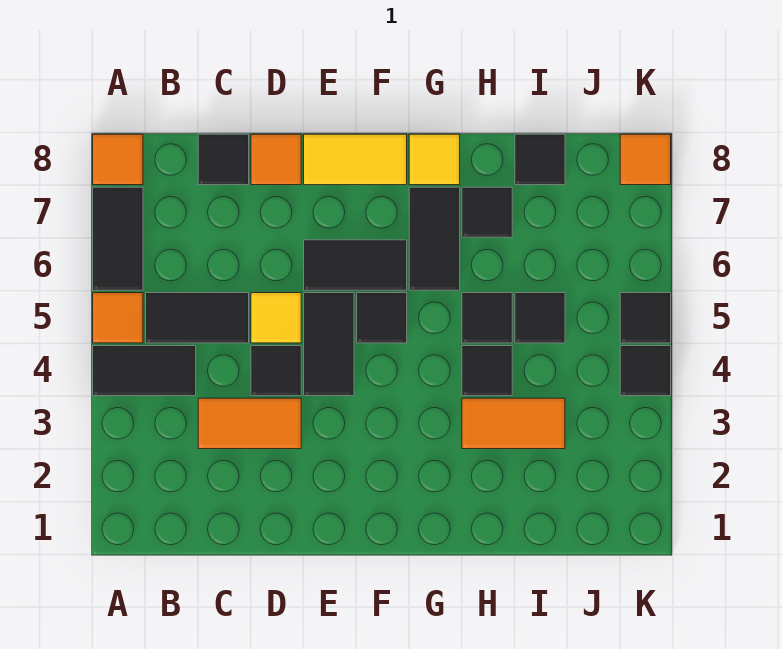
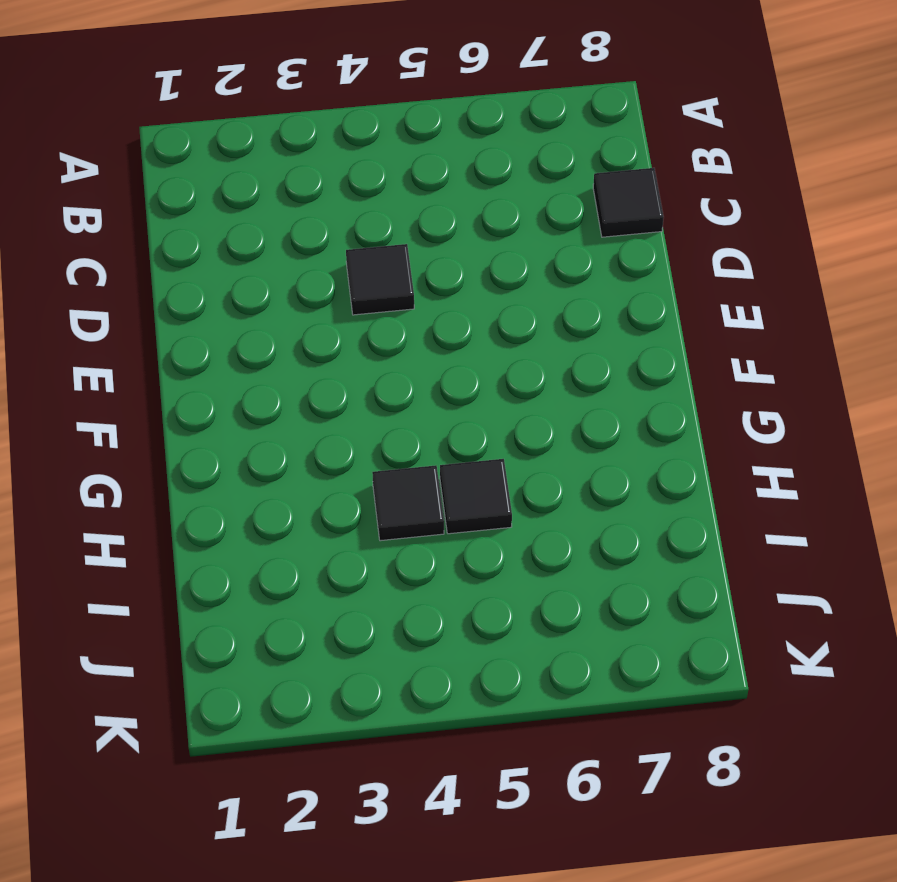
none -> black tile A4:B4 level 1
none -> orange tile A5 level 1
none -> black tile A6:A7 level 1

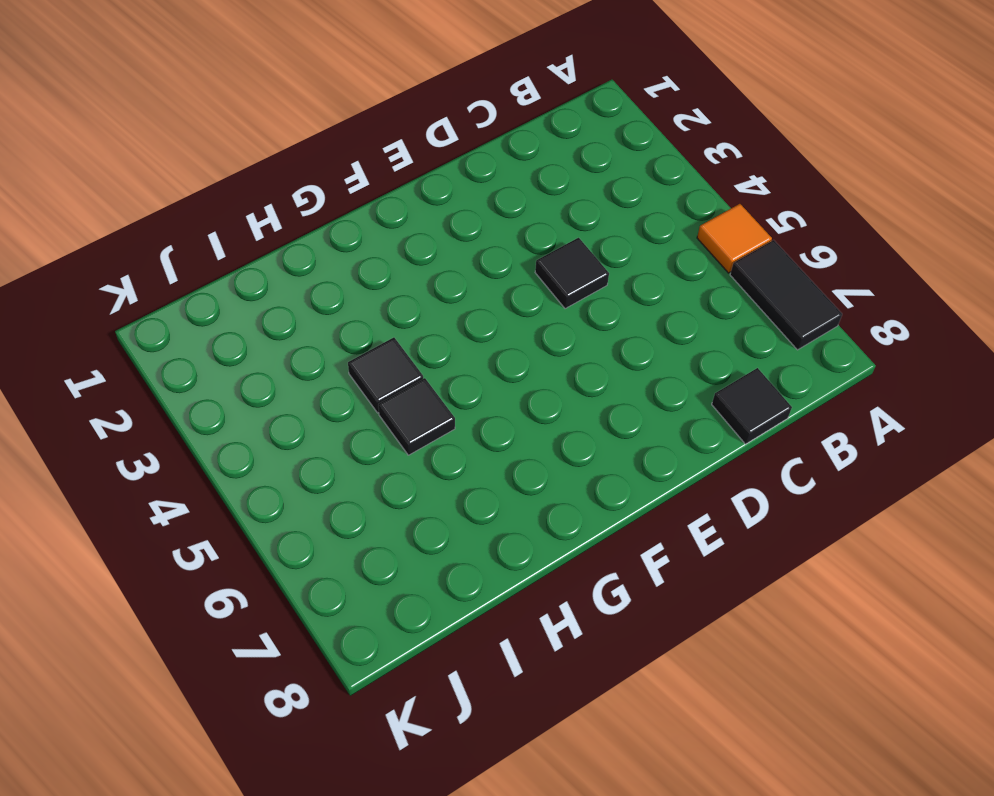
none -> black tile A4:B4 level 1
none -> orange tile A8 level 1
none -> black tile B5:C5 level 1

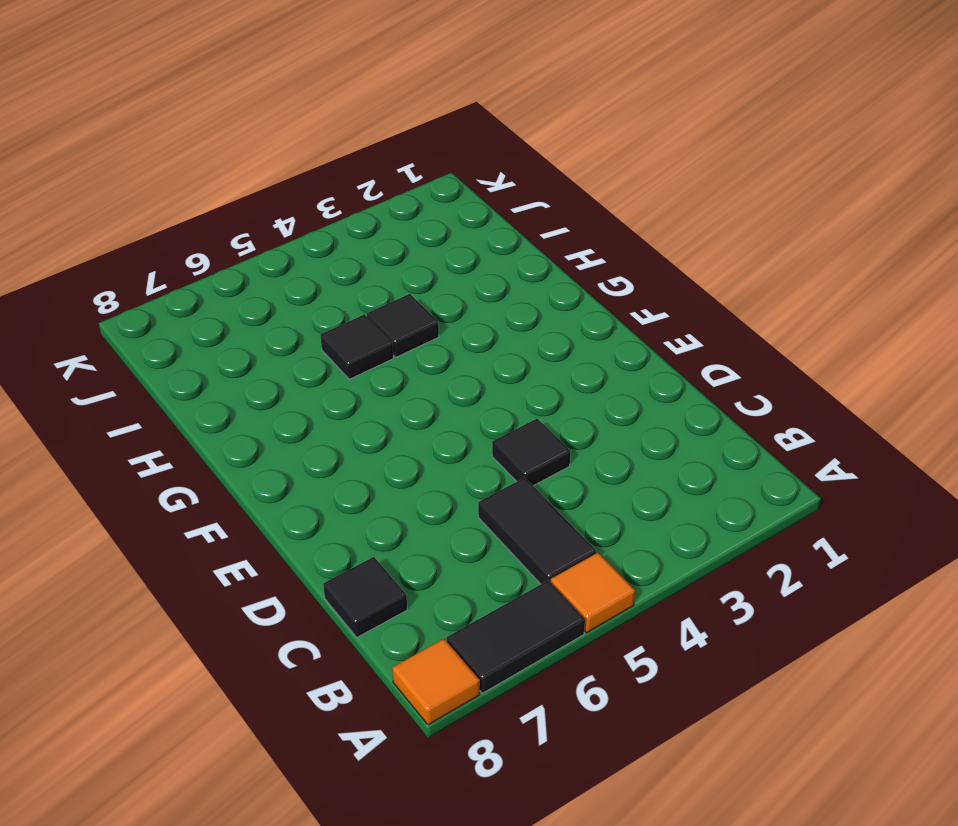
none -> black tile A4:B4 level 1
none -> orange tile C3:D3 level 1
none -> yellow tile D5 level 1

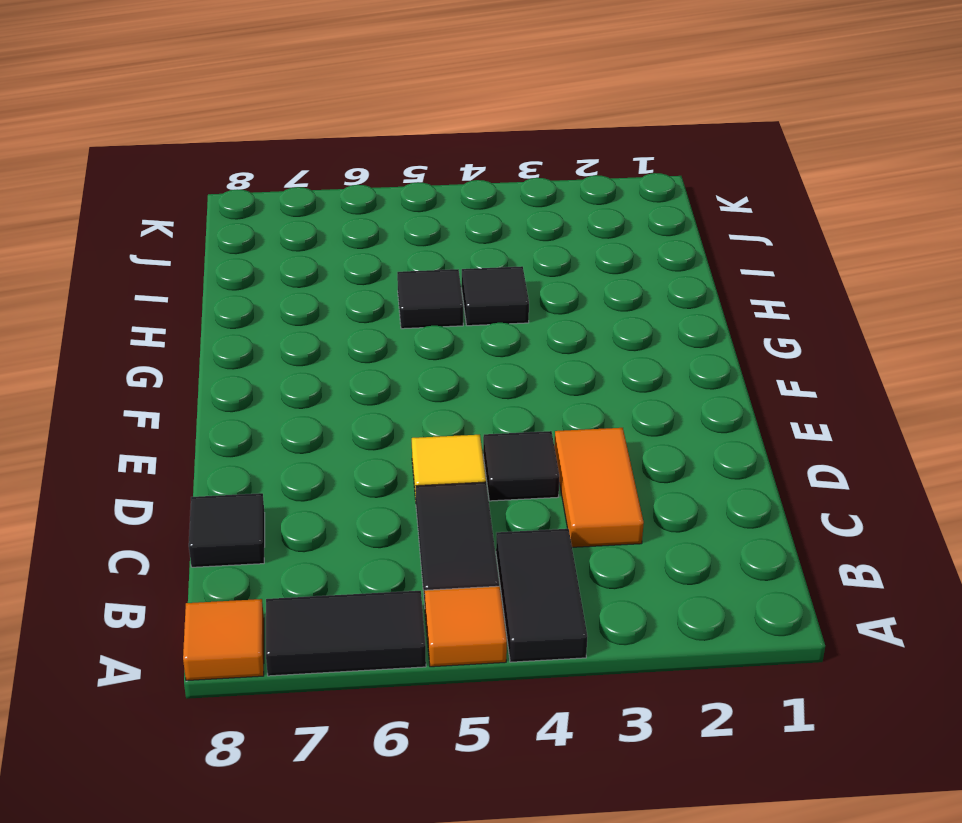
none -> orange tile D8 level 1
none -> black tile E4:E5 level 1
none -> black tile E6:F6 level 1

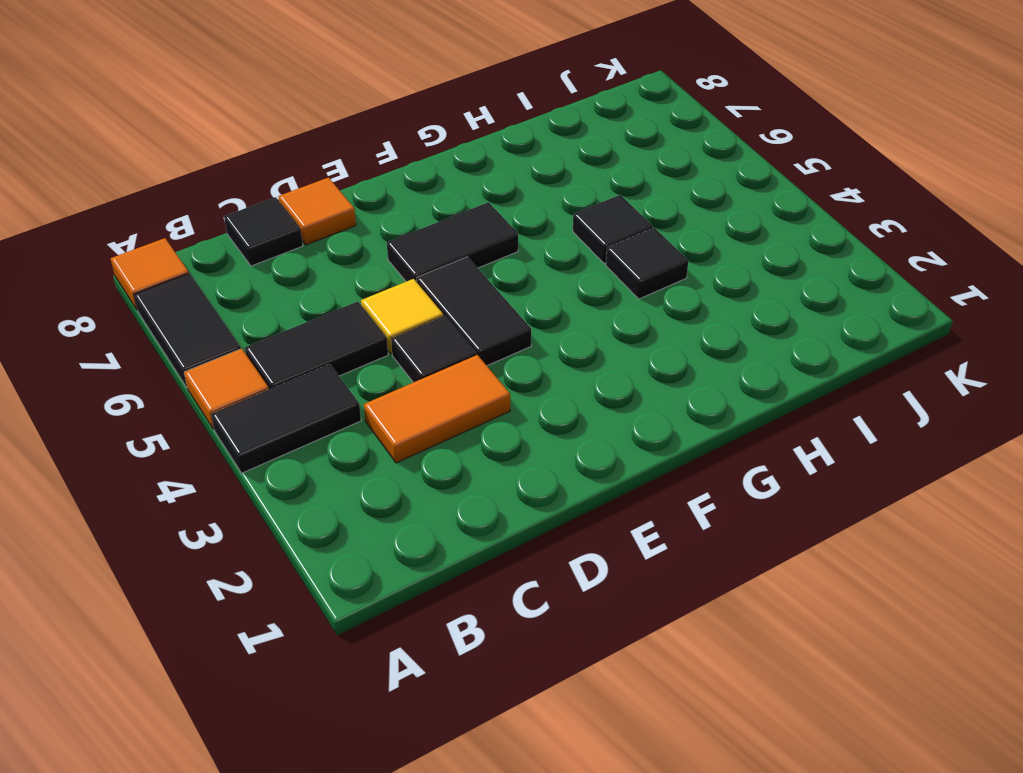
none -> yellow tile E8:F8 level 1
none -> black tile F5 level 1
none -> black tile G6:G7 level 1

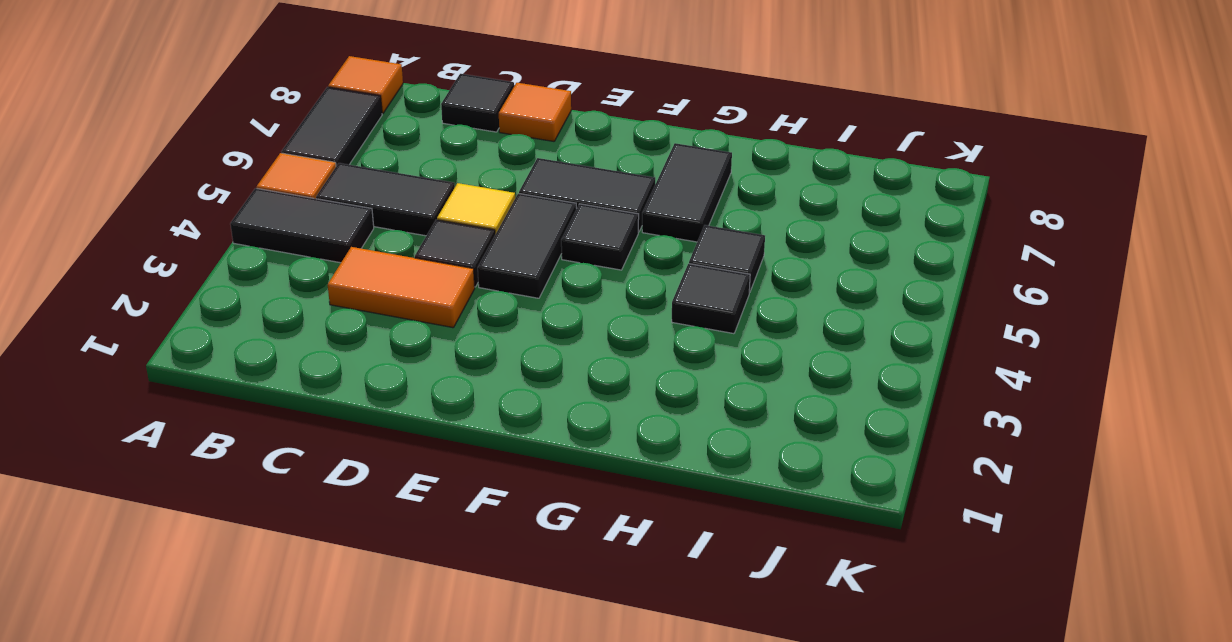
none -> yellow tile E8:F8 level 1
none -> yellow tile G8 level 1
none -> orange tile H3:I3 level 1

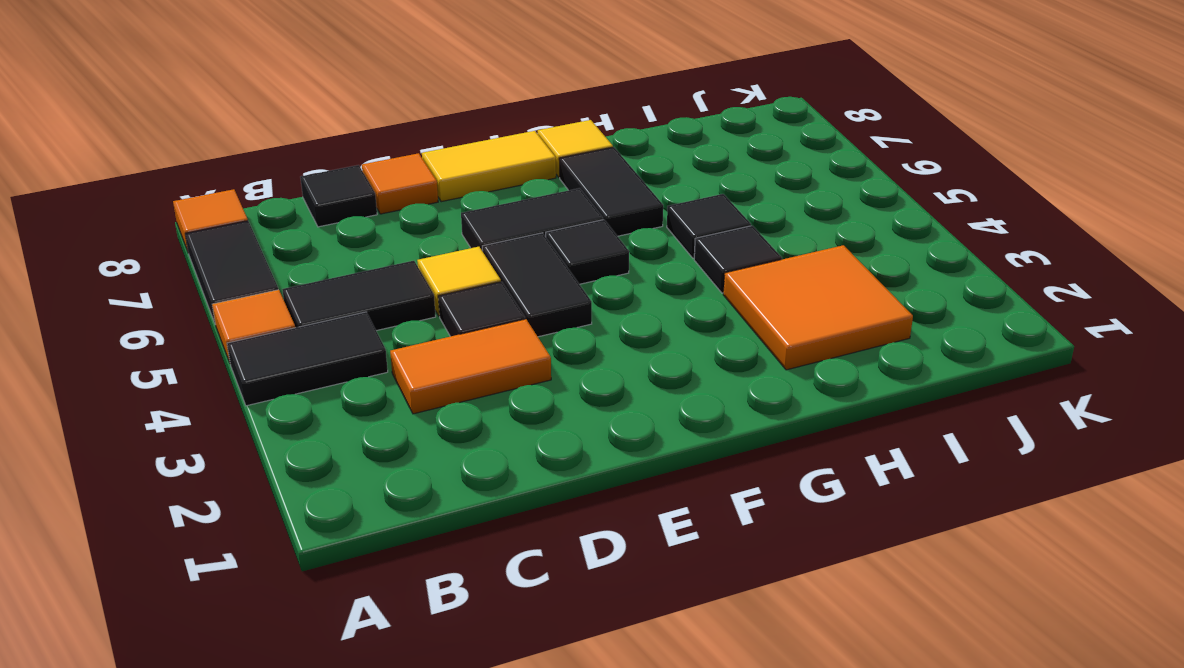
orange tile H2:I3 level 1 -> orange tile H3:I3 level 1
none -> black tile H7 level 1
none -> black tile I5 level 1
none -> black tile I8 level 1

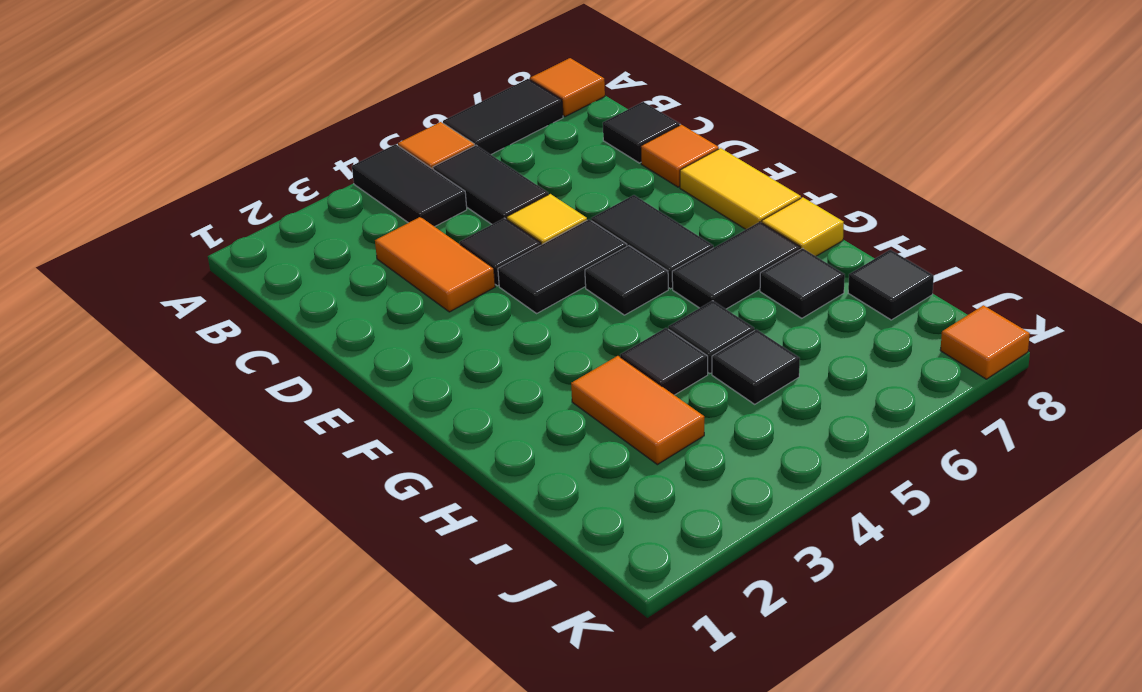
none -> black tile K4 level 1
none -> black tile K5 level 1

